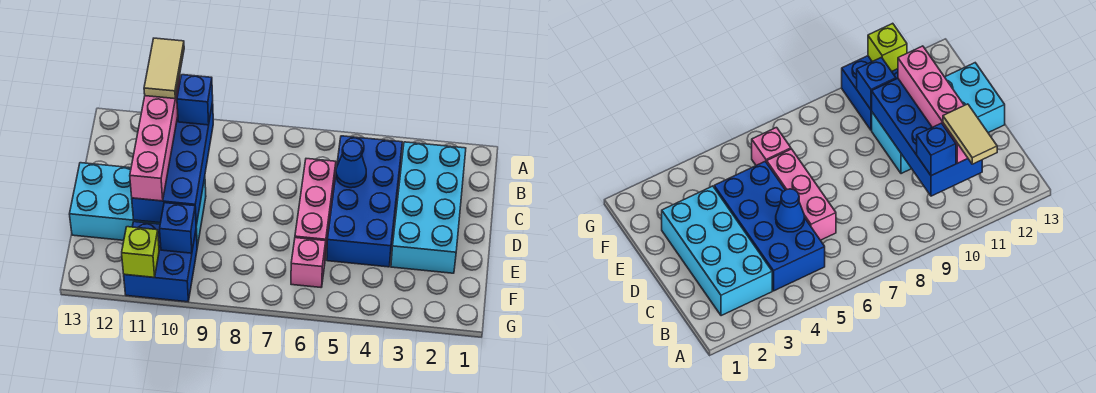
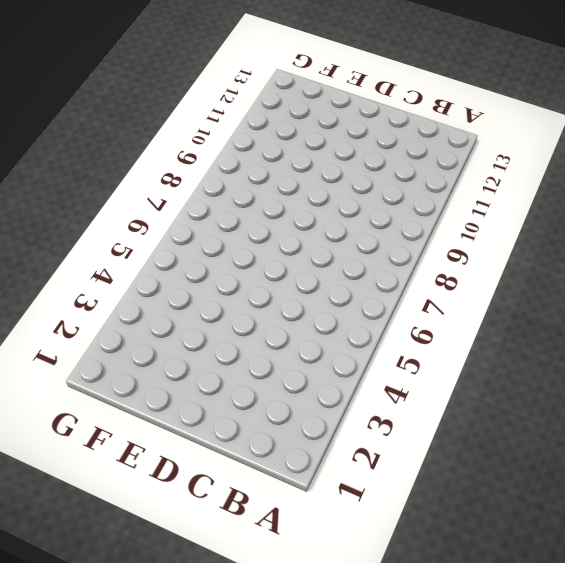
none -> cyan brick B2:E3 level 1
none -> blue brick B4:E5 level 1
none -> pink brick C6:E6 level 1

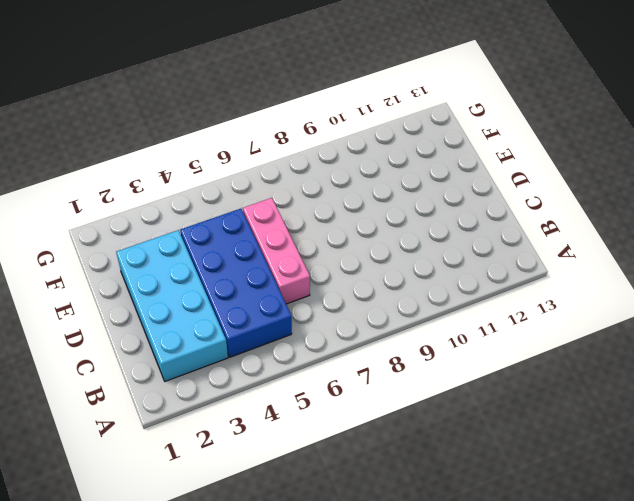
none -> cyan brick D10:E13 level 1
none -> pink brick F6 level 1
none -> blue brick F10:G11 level 1

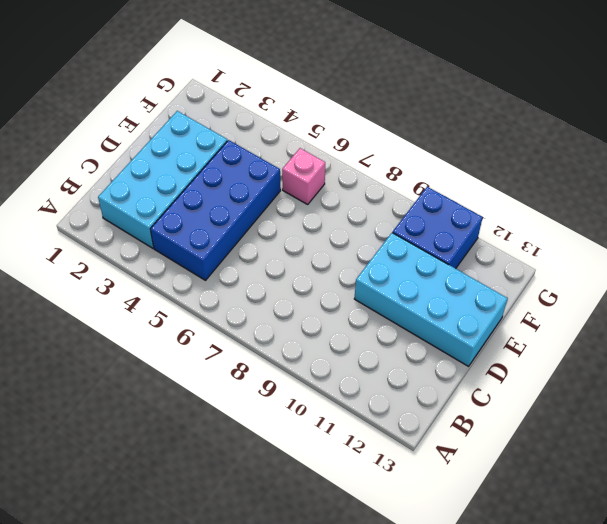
none -> pink brick C6:E6 level 1
none -> blue brick B10:E11 level 2
none -> blue cone C5 level 2

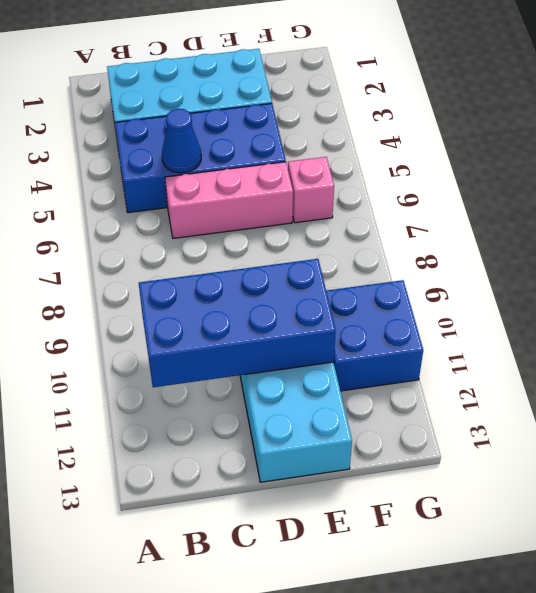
none -> blue brick F10 level 2
none -> lime brick G11 level 2
none -> blue brick B10 level 3

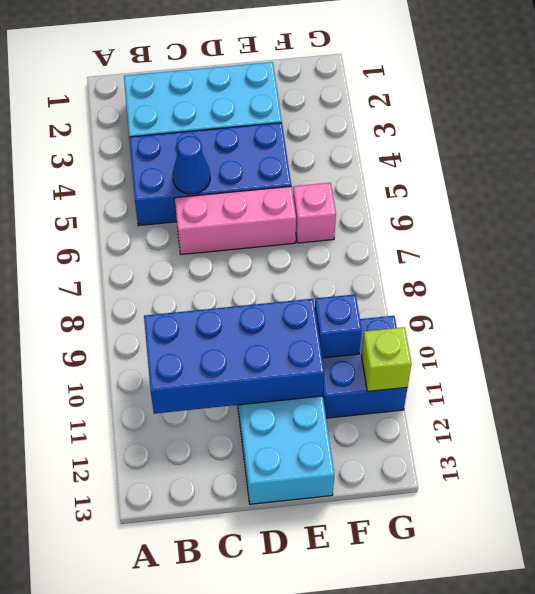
none -> blue brick B10 level 3
none -> pink brick B11:E11 level 3
none -> tan tile A11:B11 level 4

